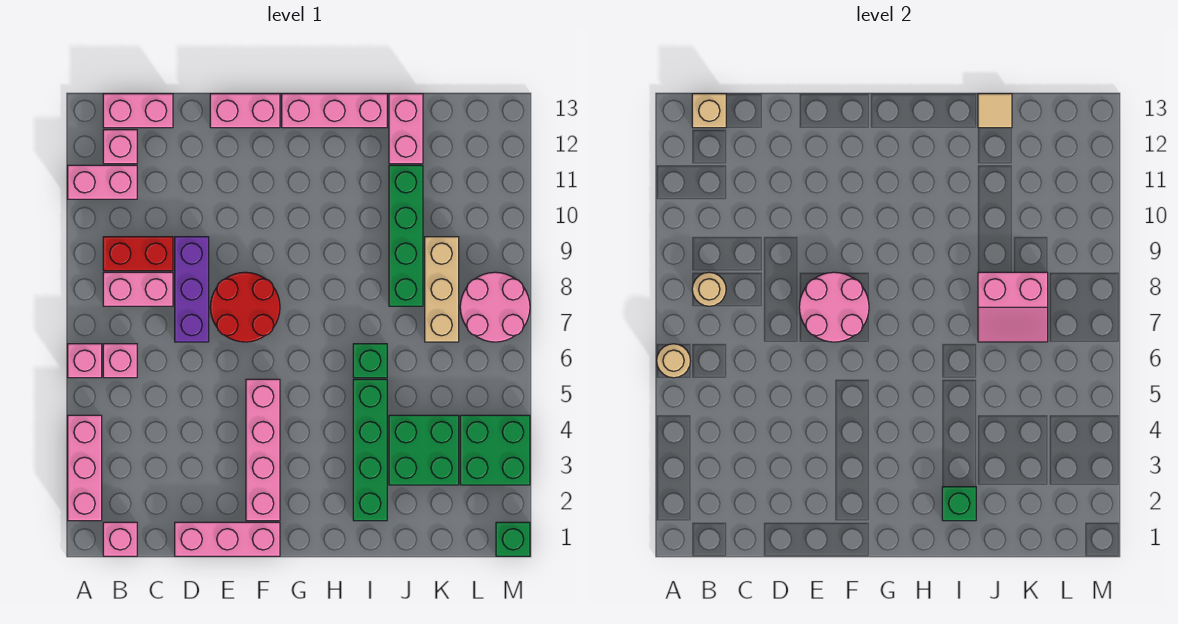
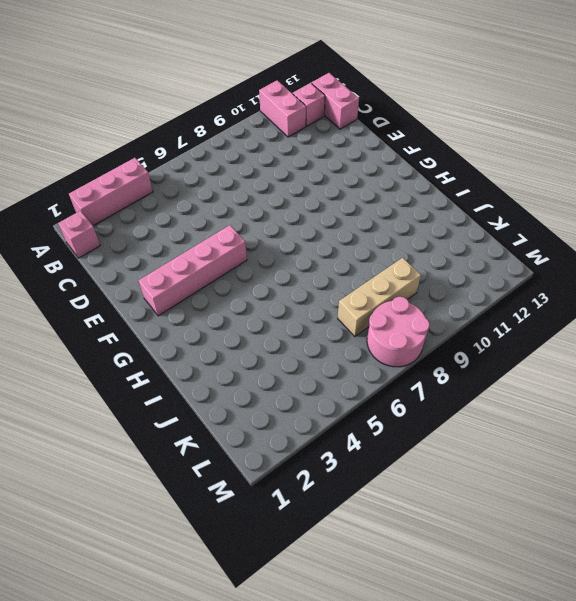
none -> pink brick A6 level 1
none -> pink brick B6 level 1
none -> pink brick B8:C8 level 1
none -> red brick B9:C9 level 1

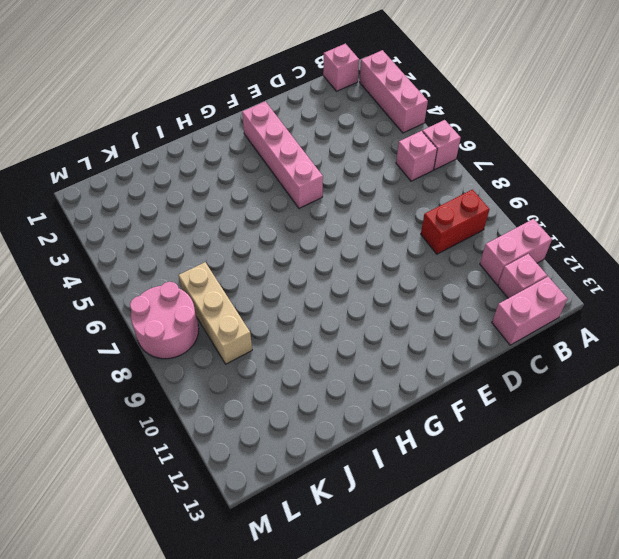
none -> pink brick B8:C8 level 1
none -> pink brick D1:F1 level 1
none -> purple brick D7:D9 level 1
none -> red round brick E7:F8 level 1

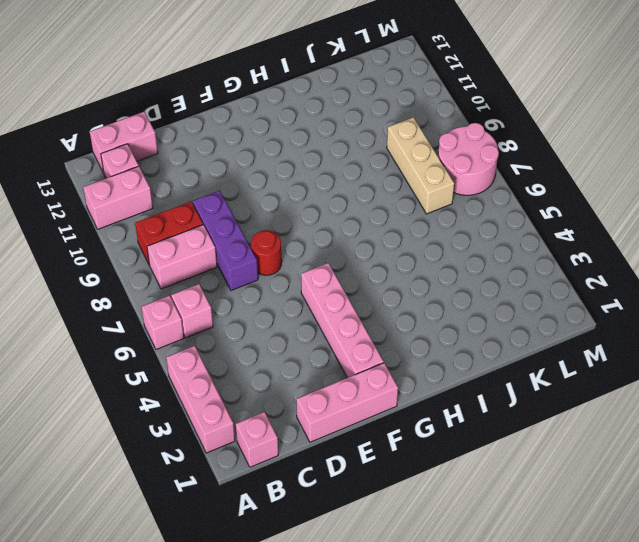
red round brick E7 level 1 -> red round brick E7:F8 level 1
none -> pink brick E13:F13 level 1
none -> pink brick G13:I13 level 1
none -> green brick I2:I5 level 1
none -> green brick I6 level 1

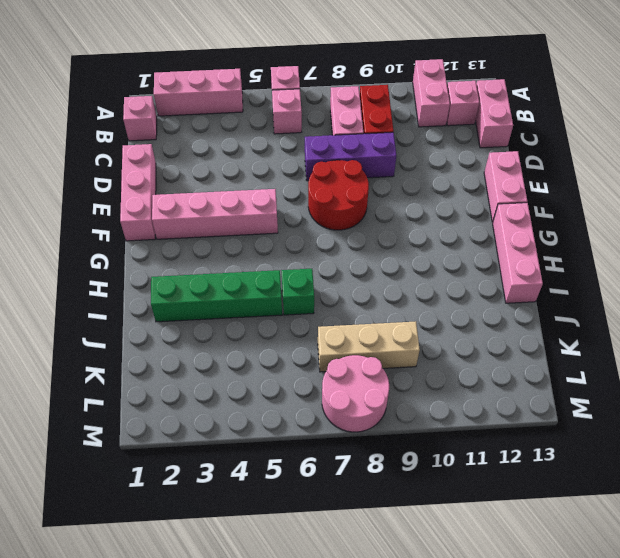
none -> green brick J3:K4 level 1
none -> green brick J8:J11 level 1
none -> pink brick J12:J13 level 1
none -> green brick L3:M4 level 1

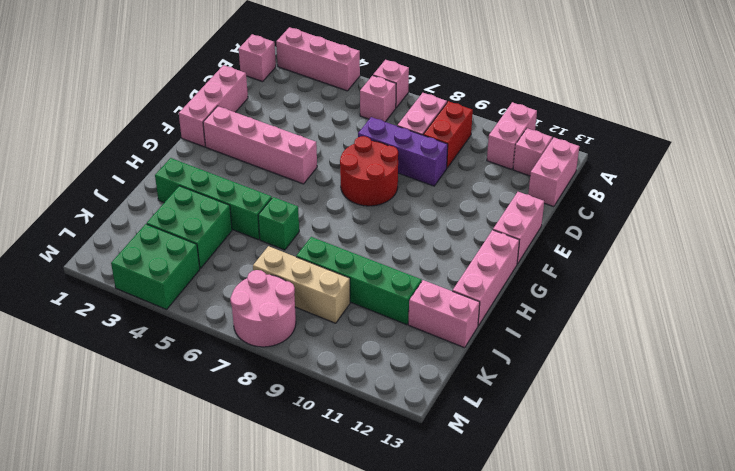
none -> green brick M1 level 1
none -> tan round brick A6 level 2
none -> tan round brick B8 level 2
none -> tan brick B13 level 2

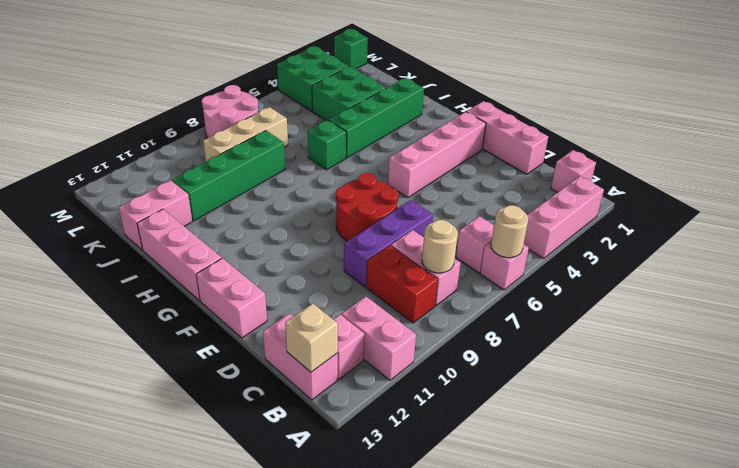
none -> pink round brick E7:F8 level 2
none -> green brick I2 level 2
none -> pink slope J7:K8 level 2 top 8
none -> tan tile J13 level 2

